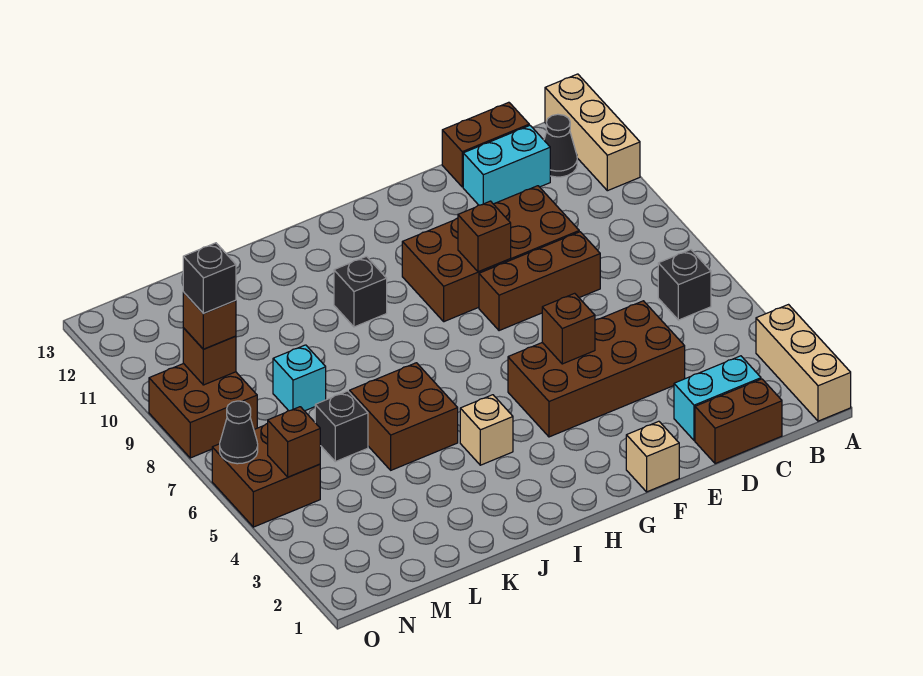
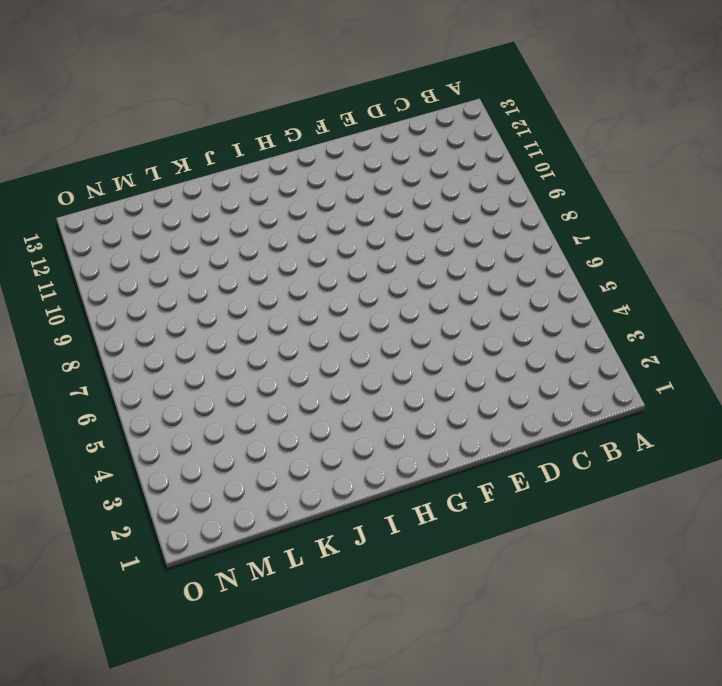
none -> tan brick A1:A3 level 1
none -> tan brick A11:A13 level 1
none -> black brick B6 level 1

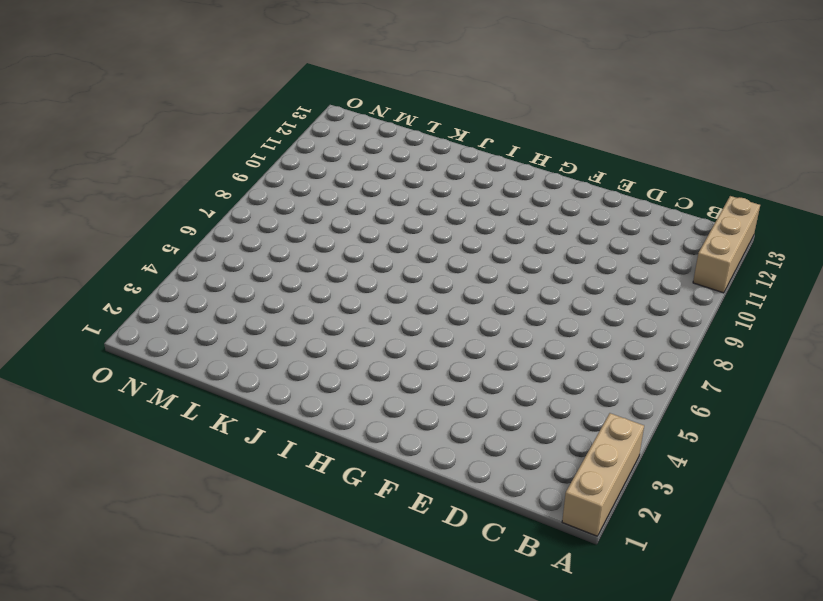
none -> black brick B6 level 1
none -> black cone B12 level 1
none -> brown brick C1:D1 level 1

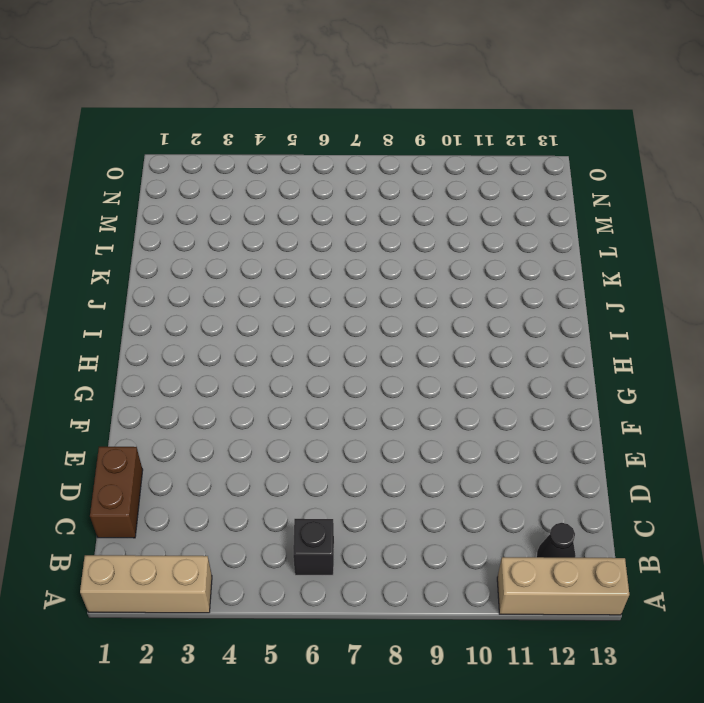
none -> cyan brick C2:D2 level 1
none -> cyan brick C12:D12 level 1
none -> brown brick C13:D13 level 1

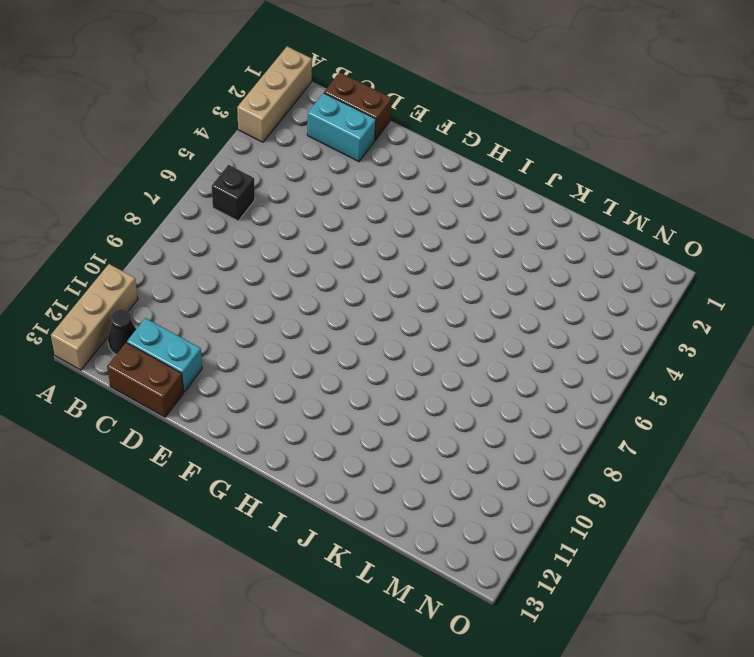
none -> brown brick D4:G5 level 1
none -> brown brick D8:F8 level 1
none -> brown brick D9:G10 level 1

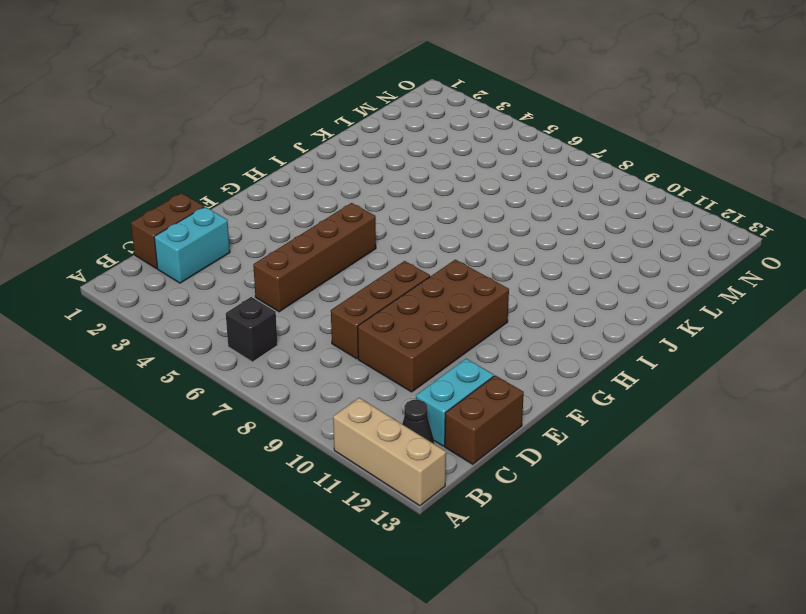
brown brick D5:G5 level 1 -> brown brick D4:G5 level 1
none -> tan brick A1:A3 level 1
none -> tan brick F1 level 1
none -> tan brick I4 level 1

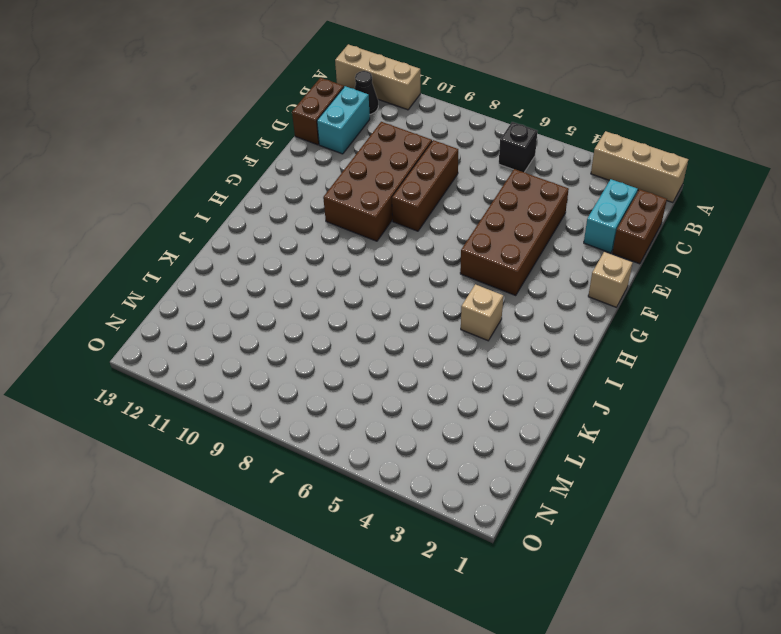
none -> black brick I10 level 1
none -> brown brick J5:K6 level 1
none -> black brick L6 level 1

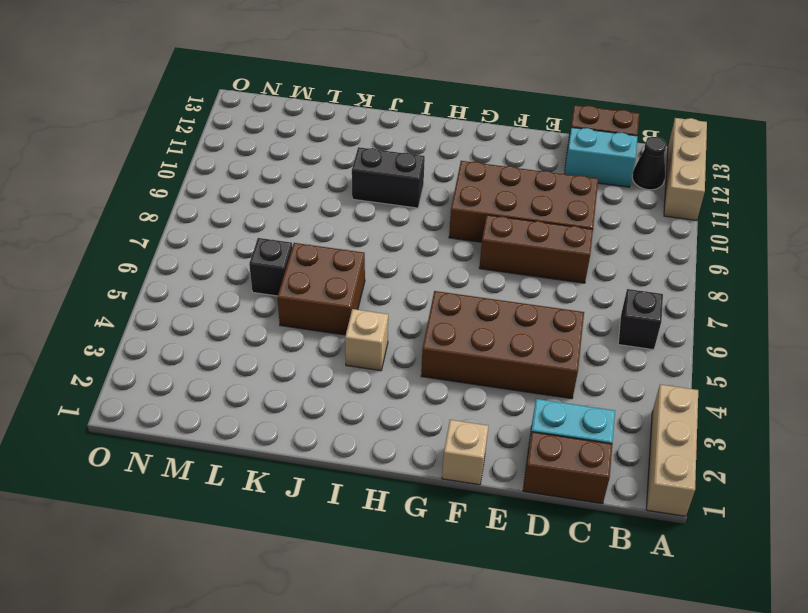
black brick I10:J10 level 1 -> black brick I10 level 1
none -> cyan brick L8 level 1
none -> brown brick N5:O6 level 1
none -> brown brick N8:O9 level 1

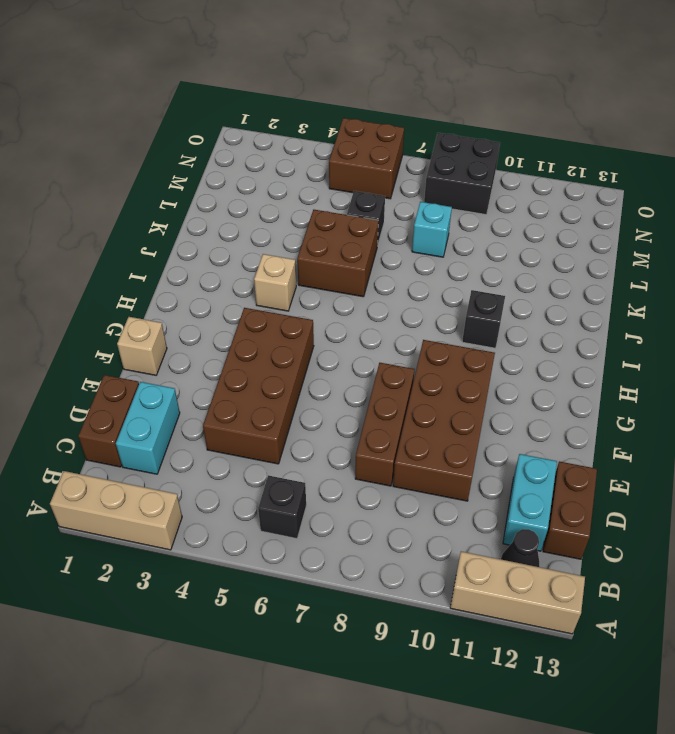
black brick N8:O9 level 1 -> brown brick N8:O9 level 1
none -> brown brick F5 level 2
none -> brown brick F9 level 2
none -> brown brick N5 level 2

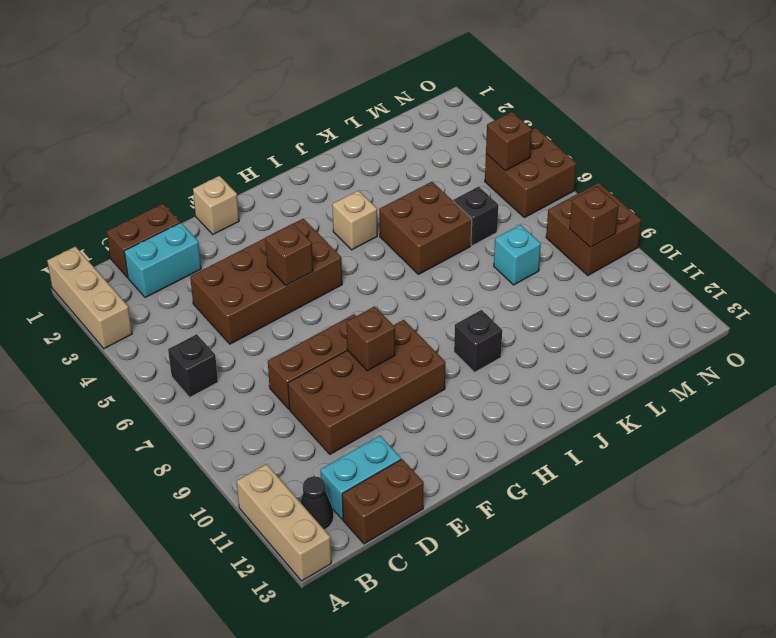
none -> black cone O6 level 2
none -> brown brick N9 level 3
none -> black brick N9 level 4

